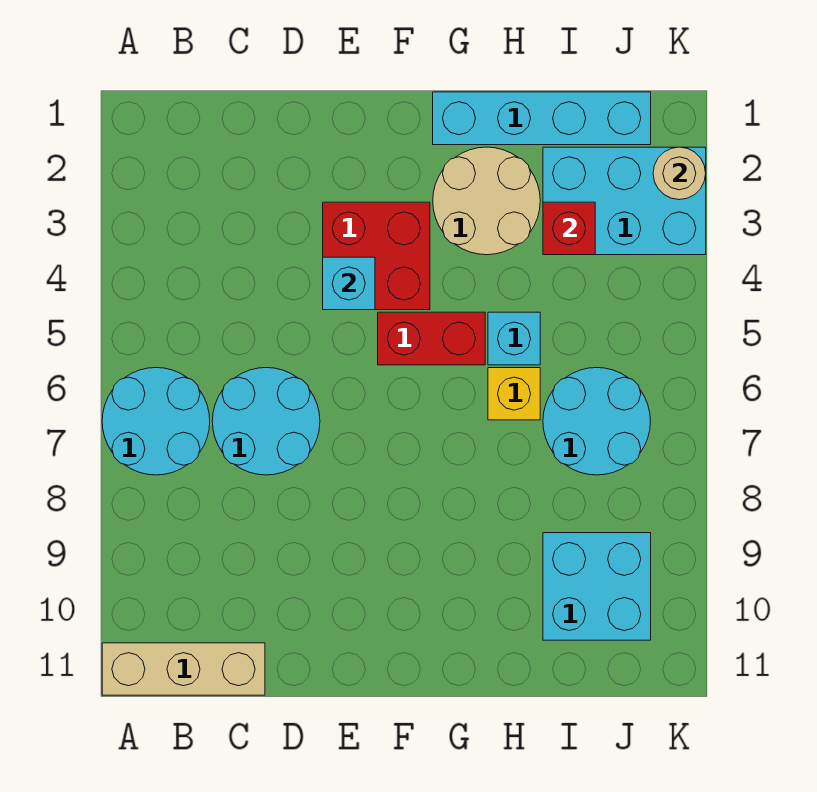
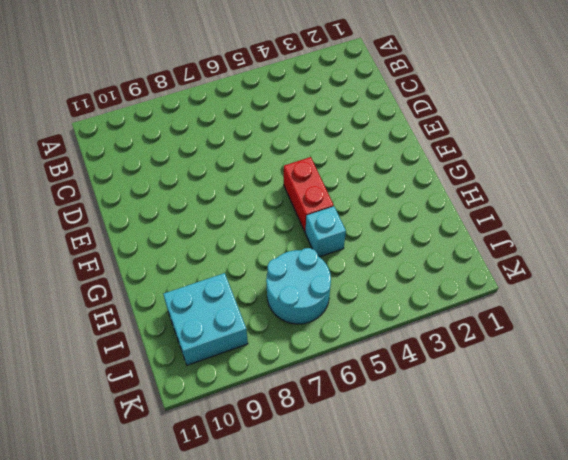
none -> cyan round brick A6:B7 level 1
none -> tan brick A11:C11 level 1
none -> cyan round brick C6:D7 level 1

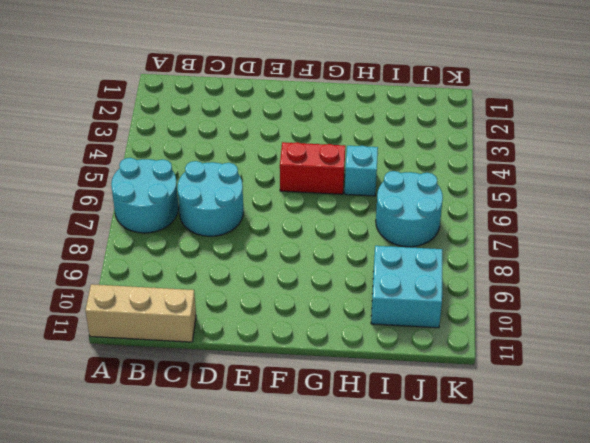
none -> red brick E3:F4 level 1
none -> cyan brick G1:J1 level 1
none -> tan round brick G2:H3 level 1

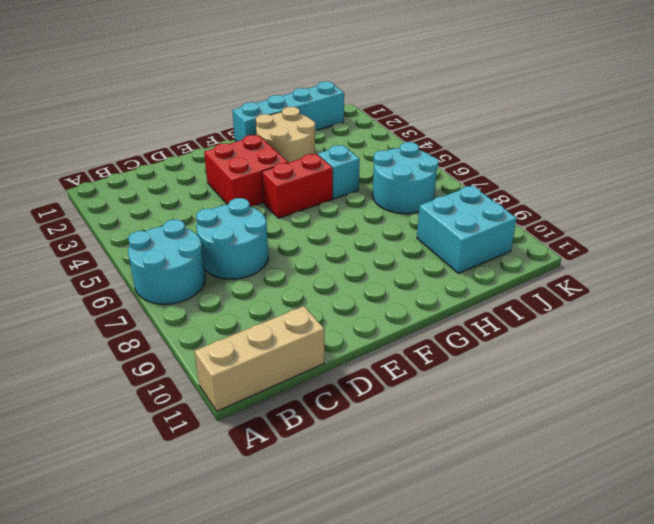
none -> yellow brick H6 level 1
none -> cyan brick I2:K3 level 1
none -> cyan brick E4 level 2

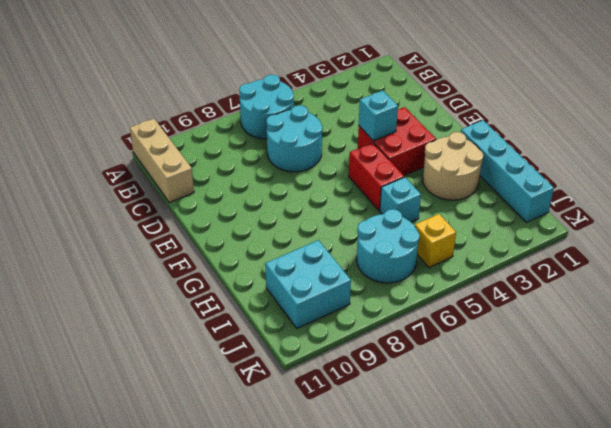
yellow brick J5 level 1 -> yellow brick H6 level 1
none -> cyan brick I2:K3 level 1
none -> red brick I3 level 2
none -> tan round brick K2 level 2

